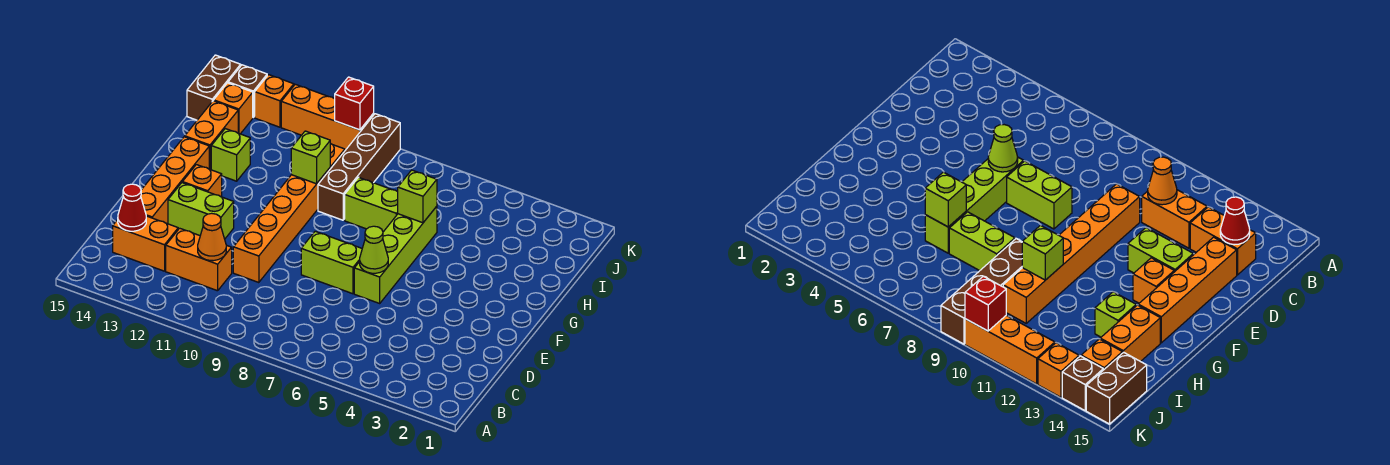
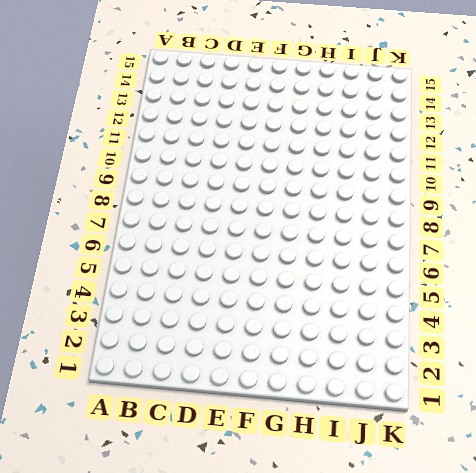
none -> orange brick C11:C12 level 1
none -> orange brick C13:C14 level 1
none -> orange brick D10:I10 level 1

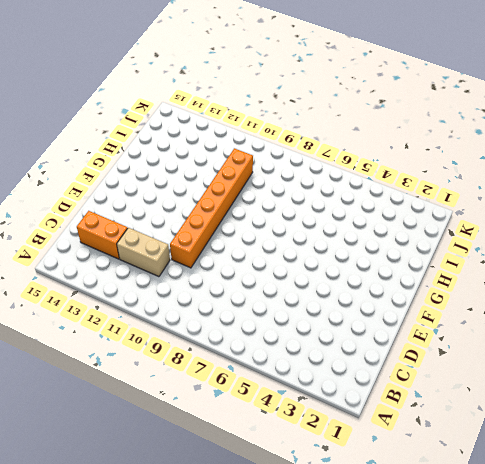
tan brick C11:C12 level 1 -> orange brick C11:C12 level 1
none -> orange brick D14:G14 level 1
none -> lime brick E6:H6 level 1
none -> lime brick E7:E8 level 1

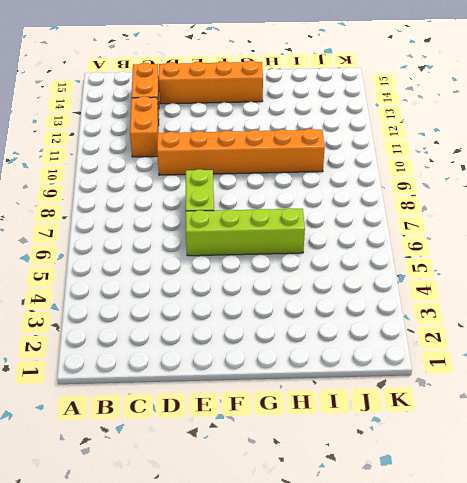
none -> lime brick E12:E13 level 1
none -> orange brick F13 level 1
none -> lime brick H7:H8 level 1

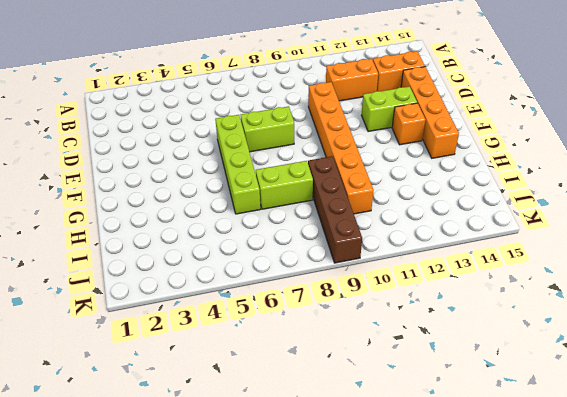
none -> lime brick H13 level 1
none -> orange brick H14:I14 level 1
none -> orange brick J14 level 1

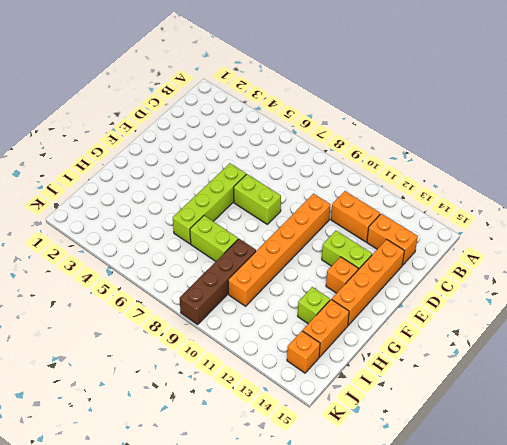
none -> brown brick J15:K15 level 1
none -> orange brick K10:K12 level 1
none -> orange brick K13 level 1

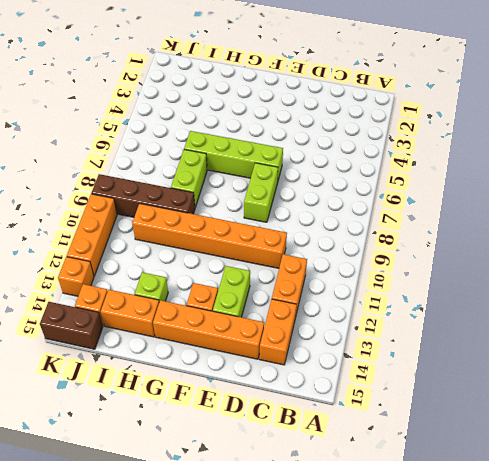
none -> brown brick K14 level 1
none -> orange cone C11 level 2
none -> red cone C14 level 2

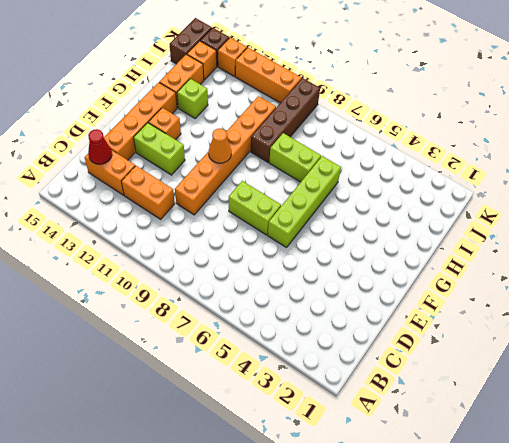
orange cone F10 level 2 -> orange cone C11 level 2
none -> lime cone E6 level 2
none -> lime brick H6 level 2
none -> lime brick H10 level 2

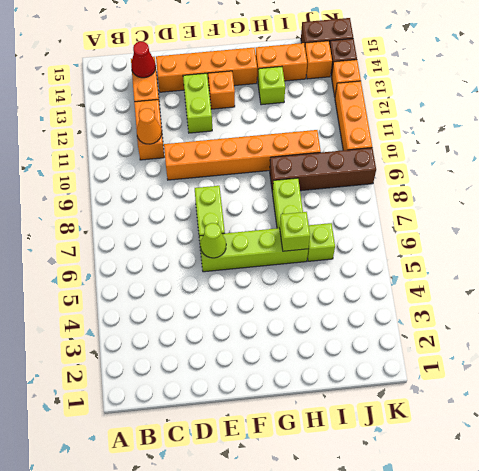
lime brick I6 level 1 -> lime brick H10 level 2
none -> red brick K10 level 2

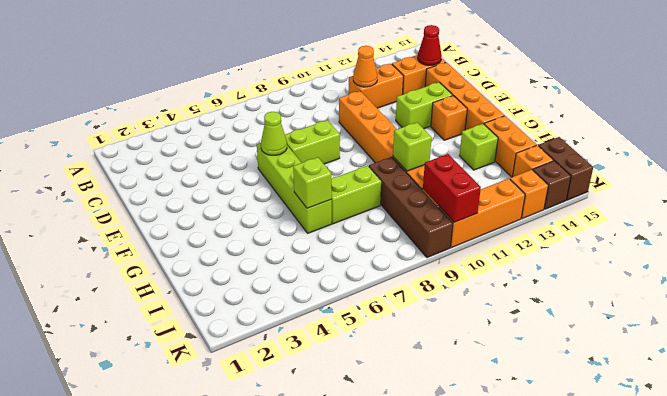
red brick J10:K10 level 2 -> red brick K10 level 2

